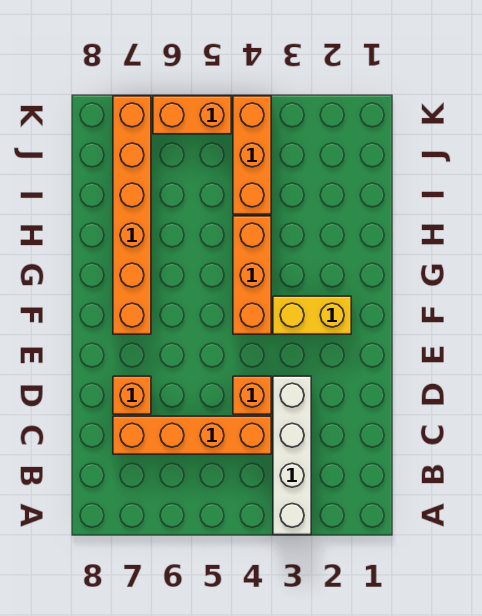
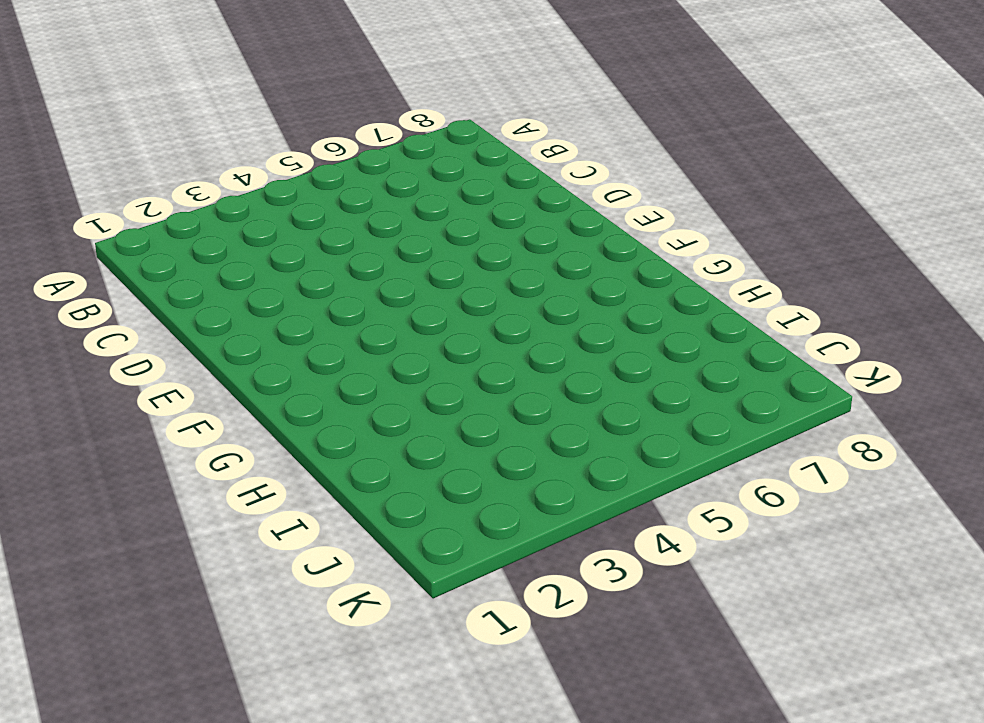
none -> white brick A3:D3 level 1
none -> orange brick C4:C7 level 1

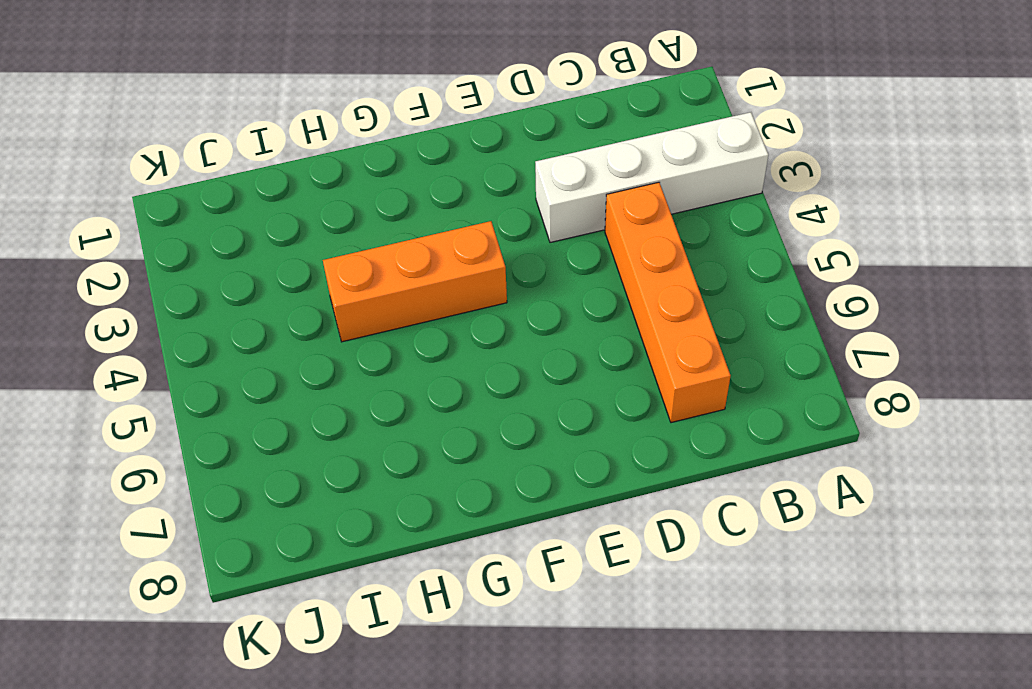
none -> orange brick D4 level 1
none -> orange brick D7 level 1

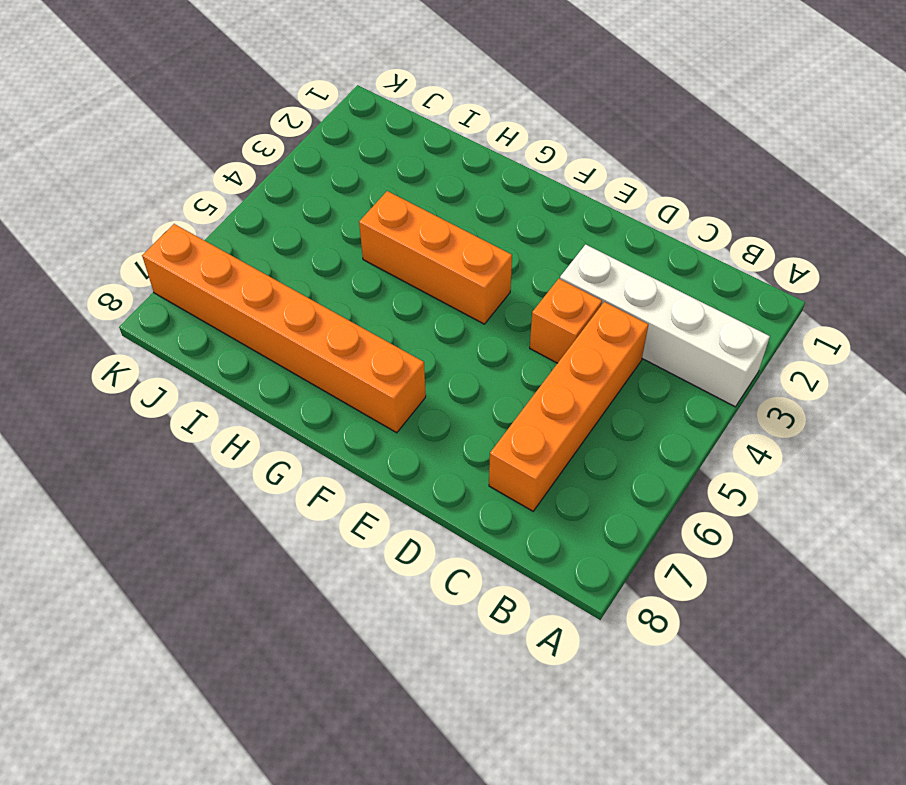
none -> orange brick D7 level 1
none -> yellow brick F2:F3 level 1

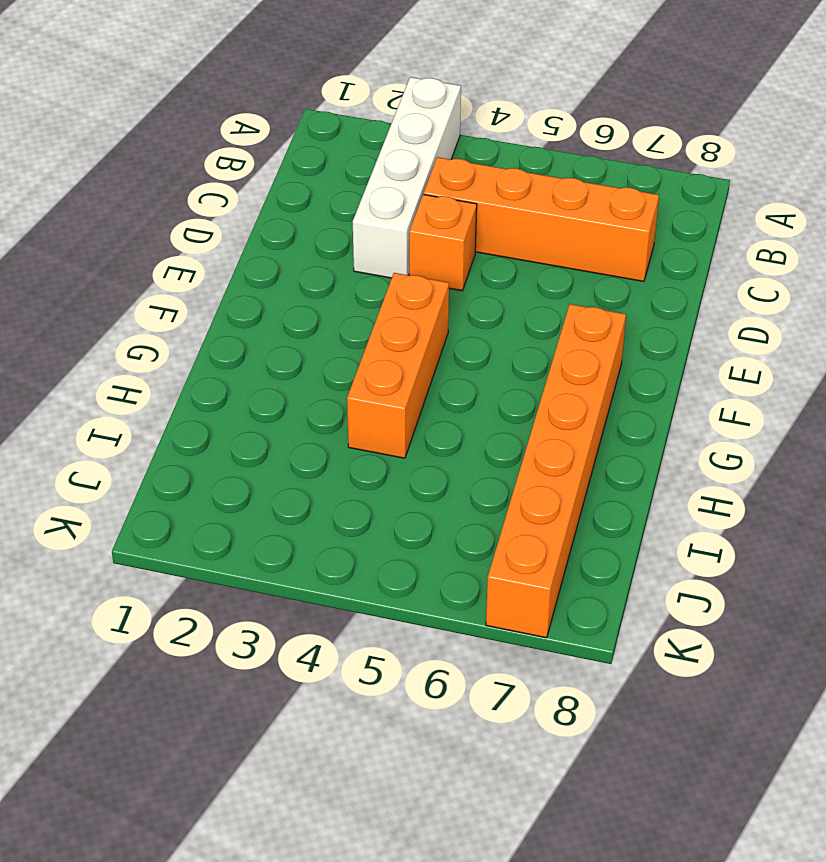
none -> orange brick D7 level 1
none -> yellow brick F2:F3 level 1

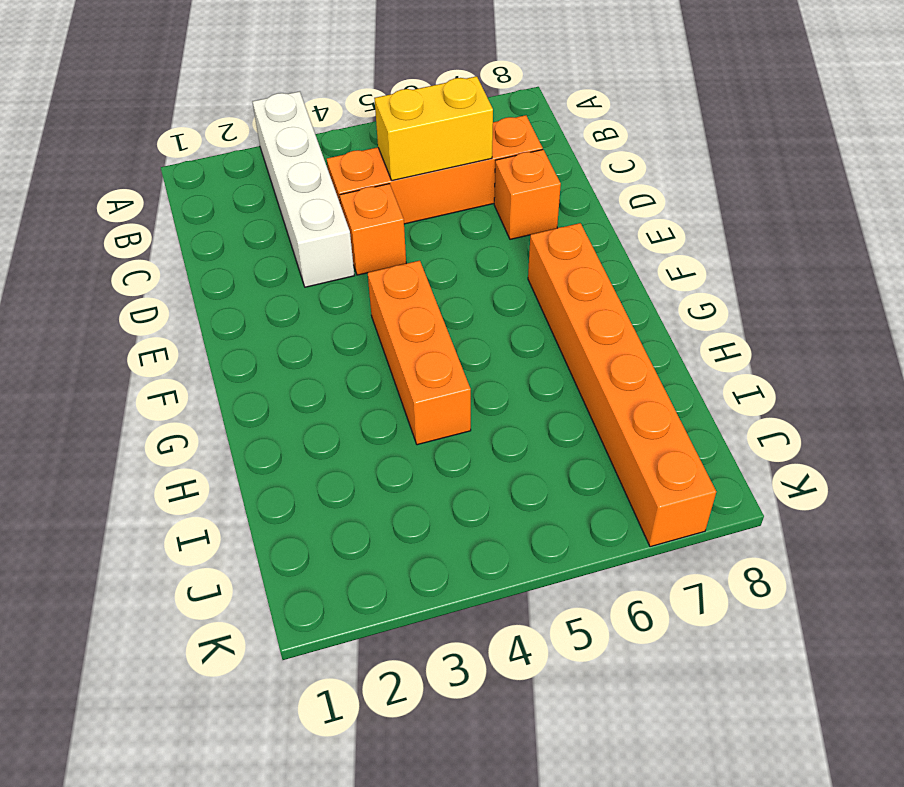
yellow brick C5:C6 level 2 -> yellow brick F2:F3 level 1
none -> orange brick I4:K4 level 1
none -> orange brick K5:K6 level 1

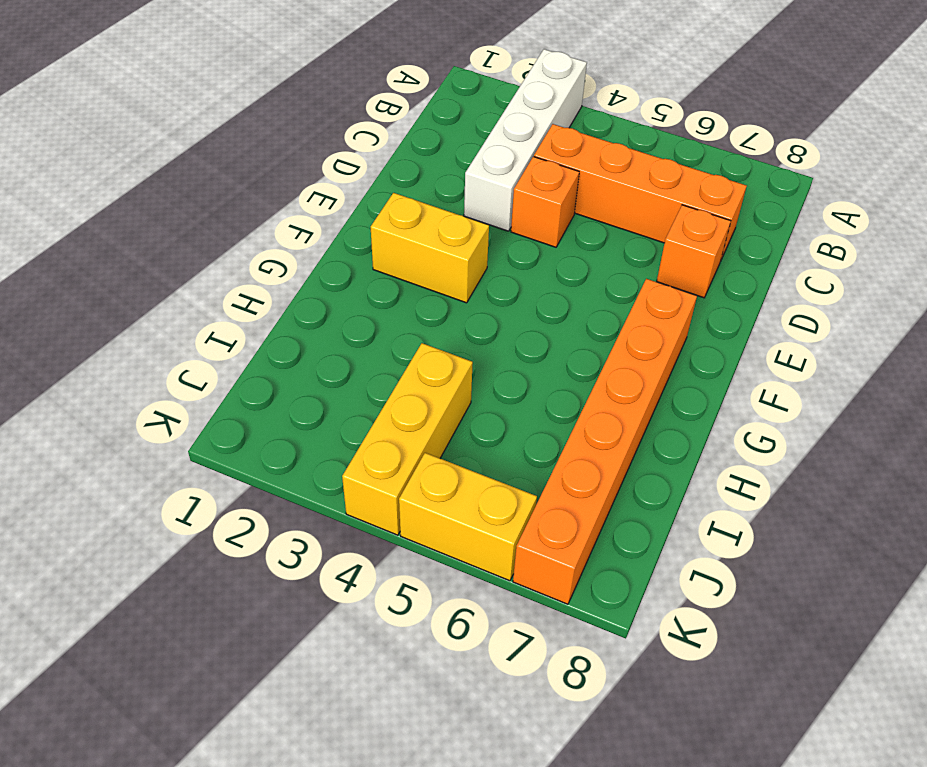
yellow brick I4:K4 level 1 -> orange brick I4:K4 level 1
yellow brick K5:K6 level 1 -> orange brick K5:K6 level 1
none -> orange brick F4:H4 level 1

